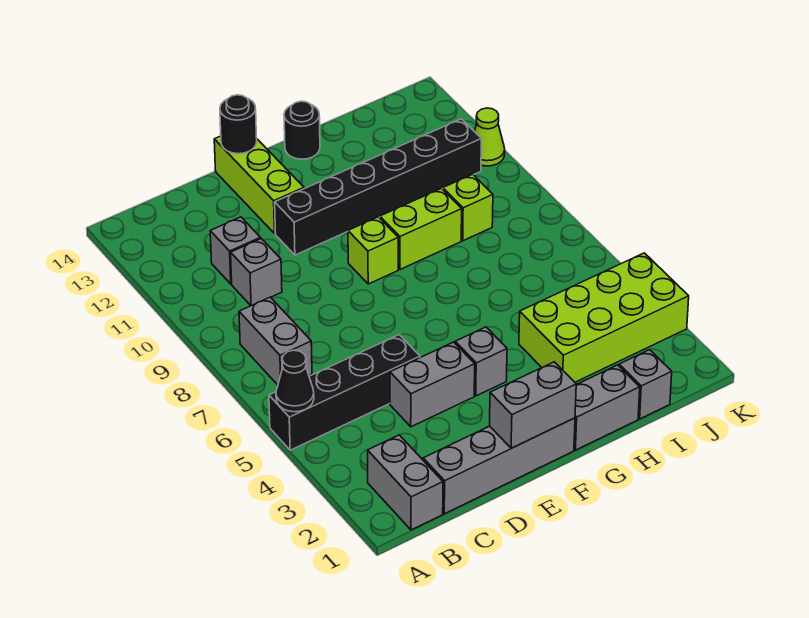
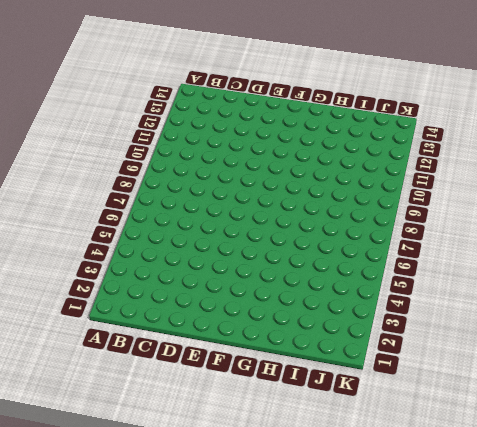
none -> black brick A5:D5 level 1
none -> grey brick B1:B2 level 1
none -> grey brick B7:B8 level 1

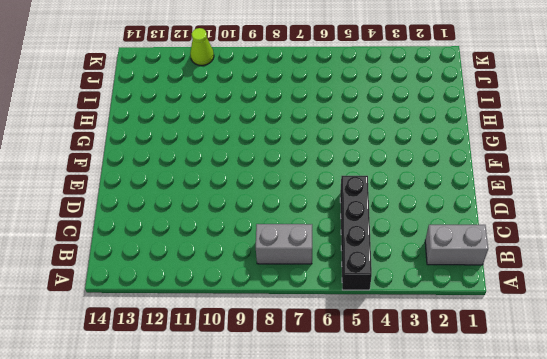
none -> grey brick C1:F1 level 1
none -> grey brick C10 level 1
none -> grey brick C11 level 1

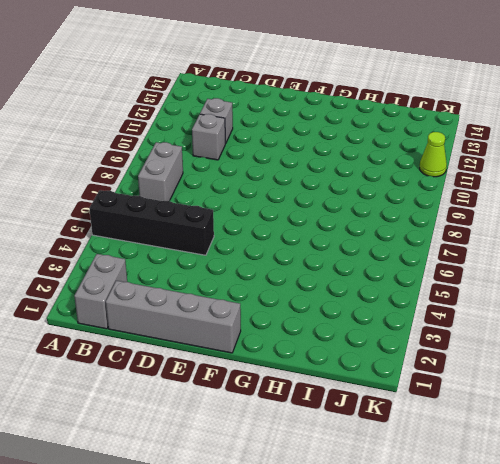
none -> grey brick D4:E4 level 1
none -> black brick E11:J11 level 1
none -> lime brick E12:E14 level 1

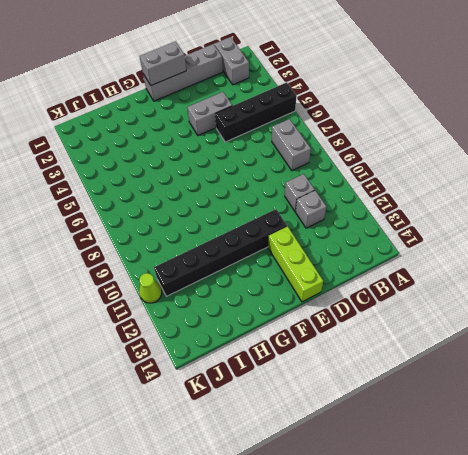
none -> grey brick F4 level 1
none -> lime brick F9 level 1
none -> grey brick G1:H1 level 1

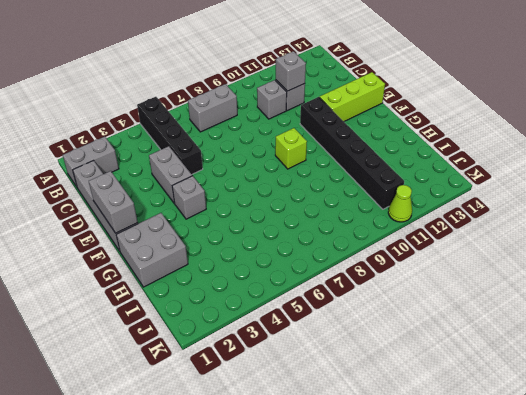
grey brick C11 level 2 -> grey brick I1 level 1
grey brick G1:H2 level 1 -> grey brick G1:H1 level 1
none -> lime brick G9:H9 level 1
none -> black round brick G14 level 1
none -> lime brick H3:K4 level 1

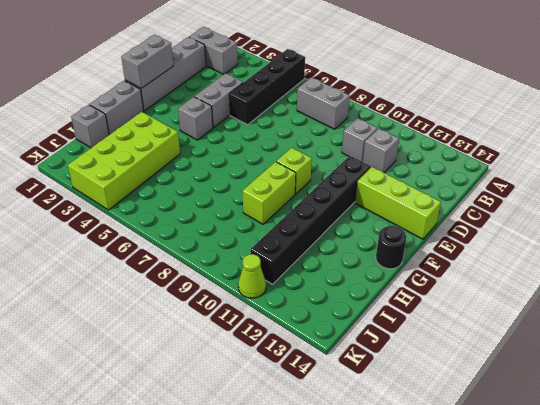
none -> lime brick I9 level 1
none -> black cone A5 level 2
none -> black round brick E14 level 2

